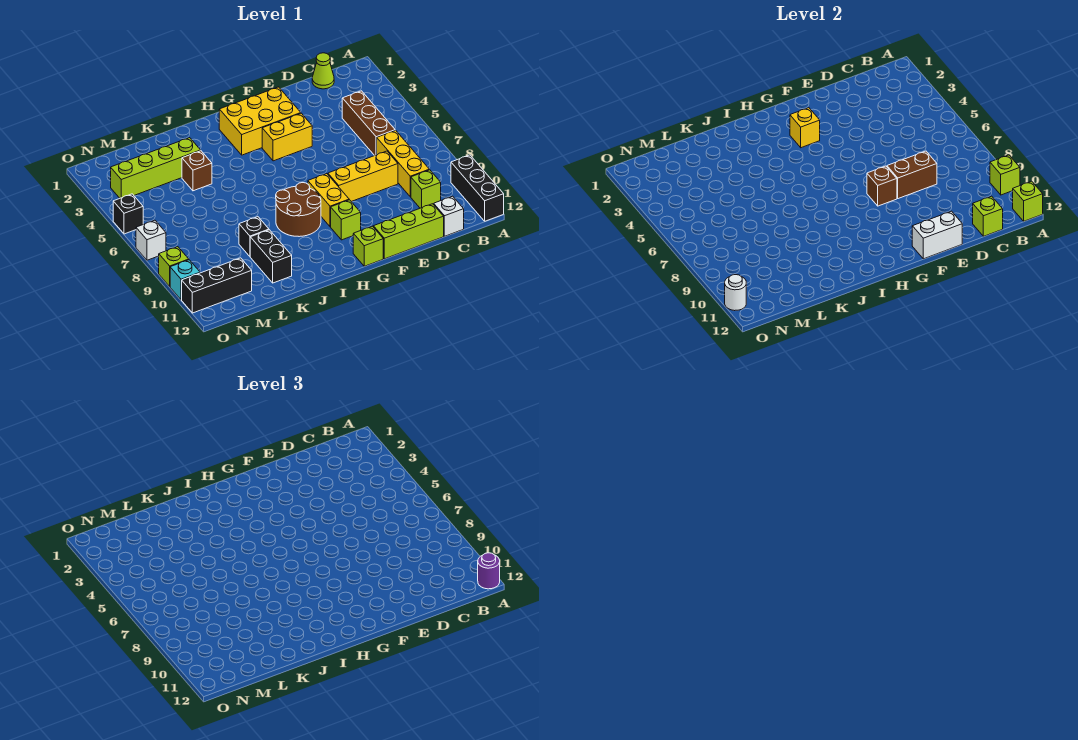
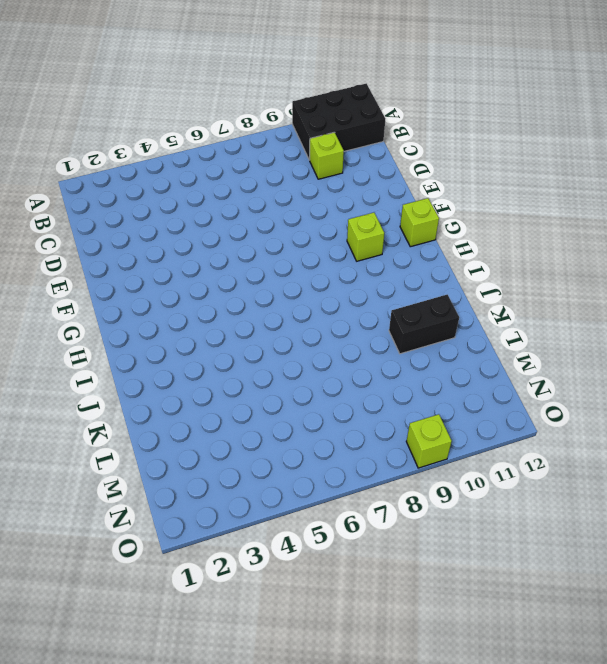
black brick A10:B12 level 1 -> black brick A10:A12 level 1
none -> lime cone C1 level 1
none -> brown brick C4:C6 level 1
none -> yellow brick C7:C9 level 1
none -> white brick C12 level 1

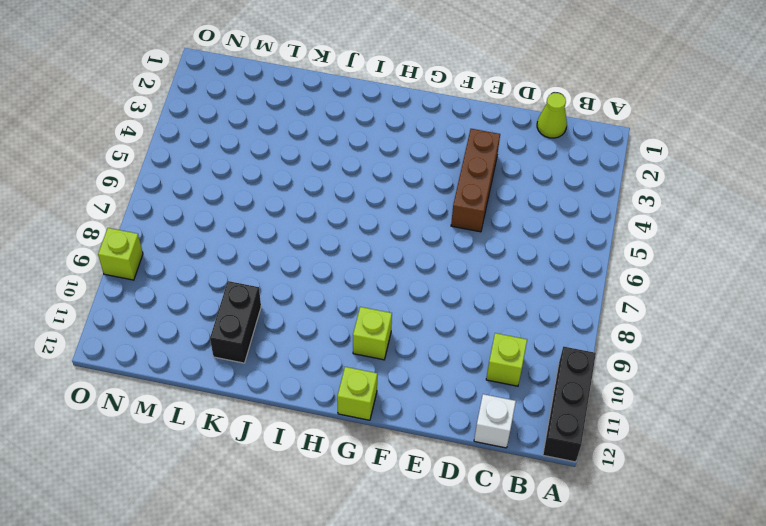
brown brick E3:E5 level 1 -> brown brick C4:C6 level 1
none -> yellow brick C7:C9 level 1
none -> yellow brick D8:F8 level 1
none -> lime brick D12:F12 level 1
none -> yellow brick F2:H3 level 1

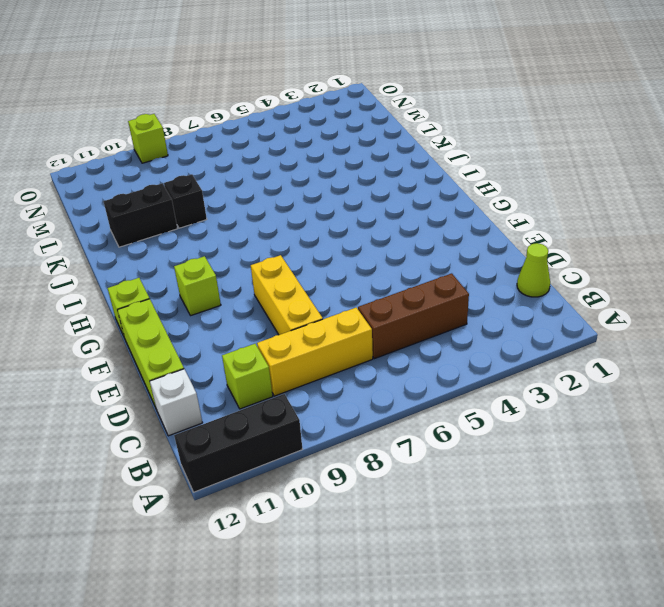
none -> yellow brick F2:H3 level 1
none -> yellow brick F4:G4 level 1
none -> yellow brick G8:G9 level 1
none -> brown round brick H8:I9 level 1

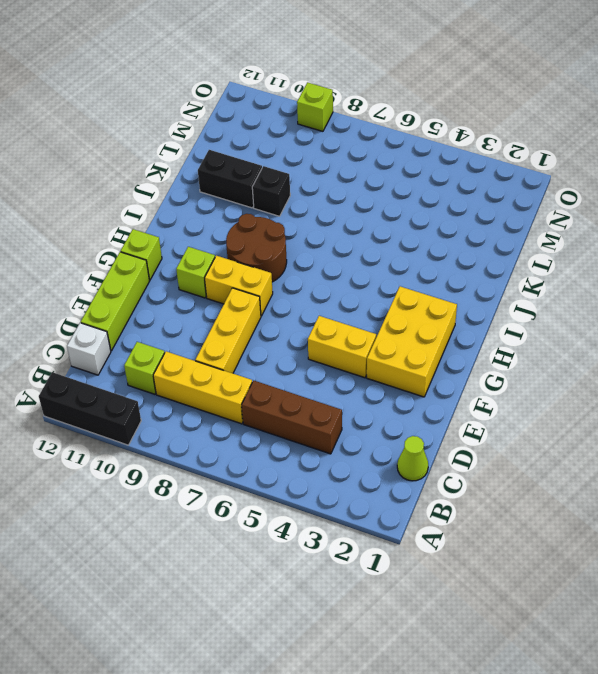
yellow brick F4:F5 level 1 -> yellow brick F4:G4 level 1
none -> lime brick K3:N3 level 1
none -> brown brick K4 level 1
none -> black brick M11:O11 level 1
none -> black brick O5 level 1

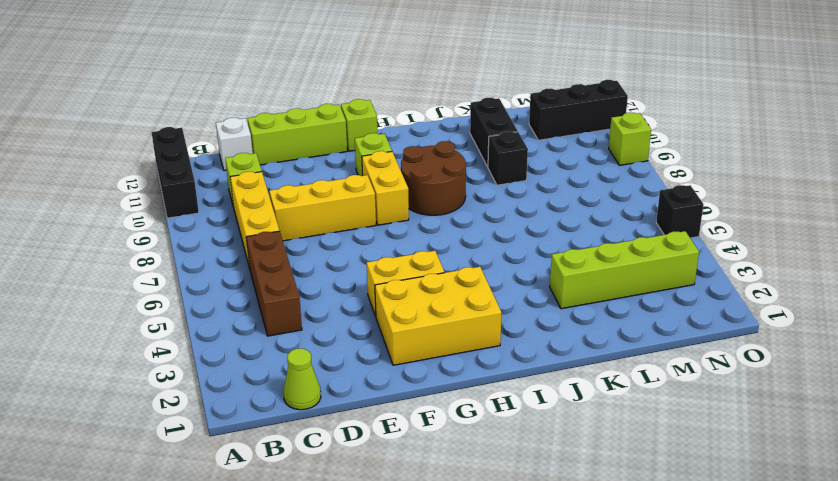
none -> brown brick K4 level 1
none -> white brick O7 level 1
none -> cyan brick O10 level 1
none -> lime brick A10 level 2

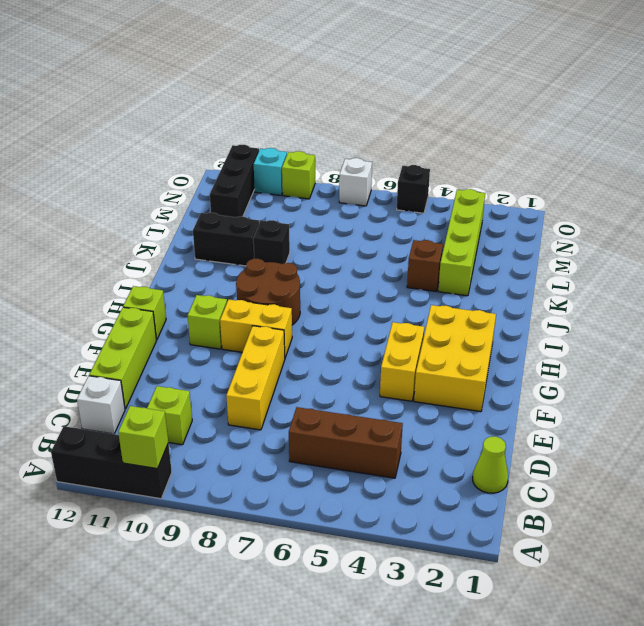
none -> yellow brick C7:C9 level 1
none -> lime brick A12 level 2
none -> lime brick C12 level 2
none -> brown brick D8:E8 level 2

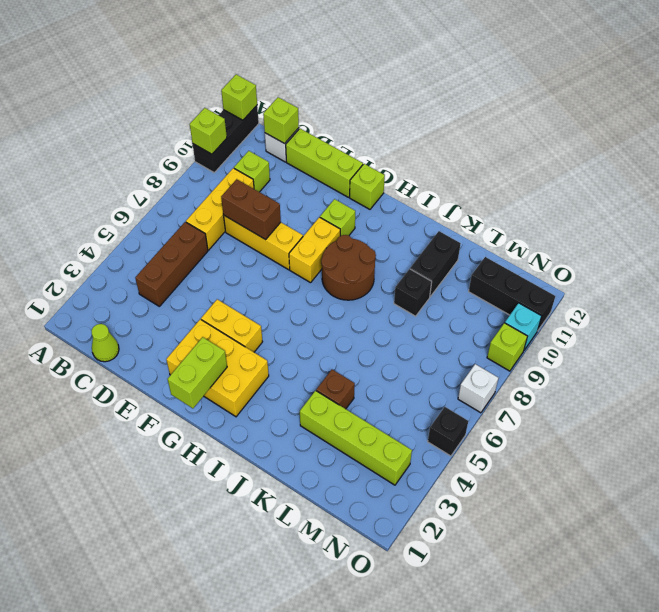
lime brick G1:G2 level 2 -> none
none -> white brick E12:F12 level 2
none -> brown brick F8 level 2
none -> yellow brick G3 level 2
none -> white round brick O11 level 2

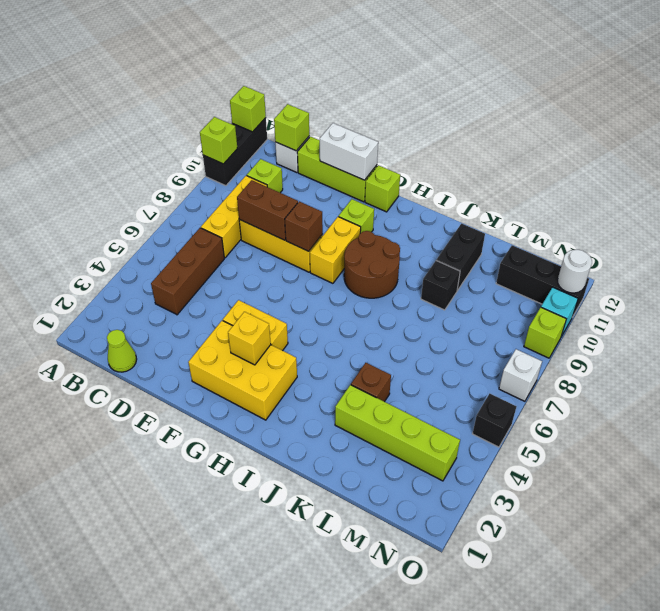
none -> purple round brick A12 level 3

